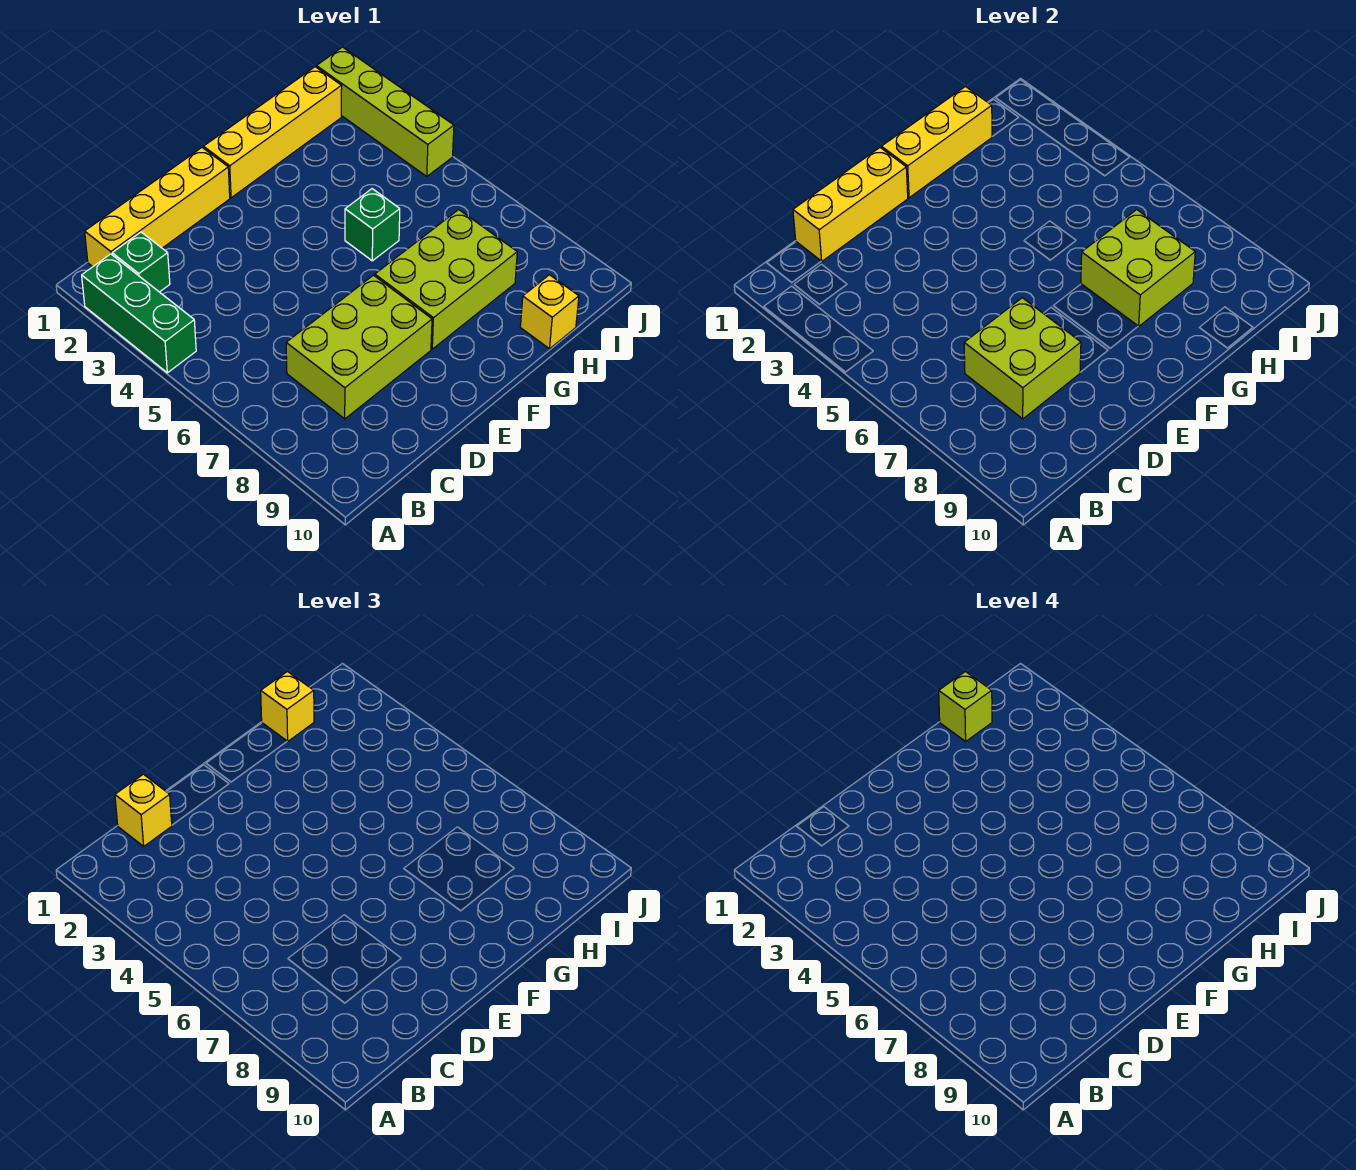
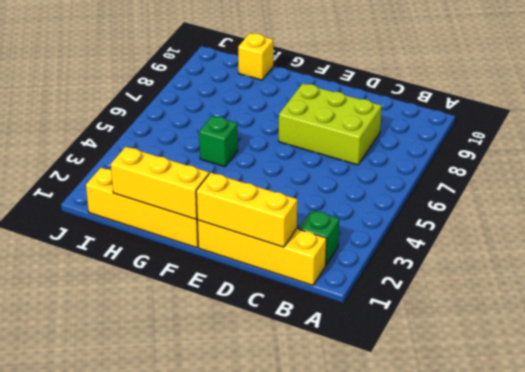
none -> green brick A2:A4 level 1
none -> lime brick F7:H8 level 1
none -> lime brick J1:J4 level 1

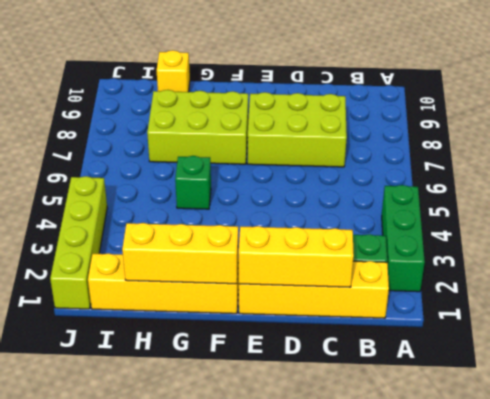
none -> lime brick C7:D8 level 2
none -> lime brick G7:H8 level 2
none -> yellow brick C1 level 3

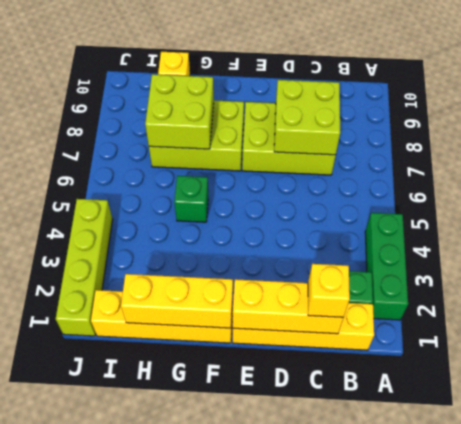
none -> yellow brick H1 level 3
none -> lime brick H1 level 4

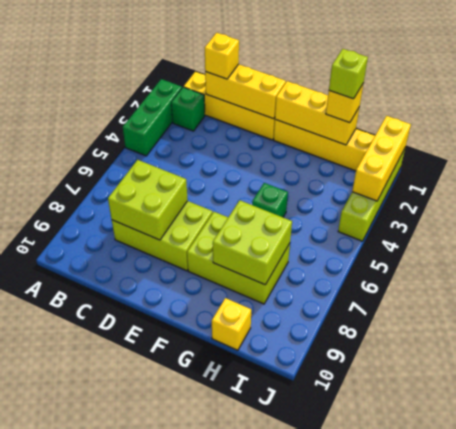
yellow brick J1:J3 level 2 -> none

